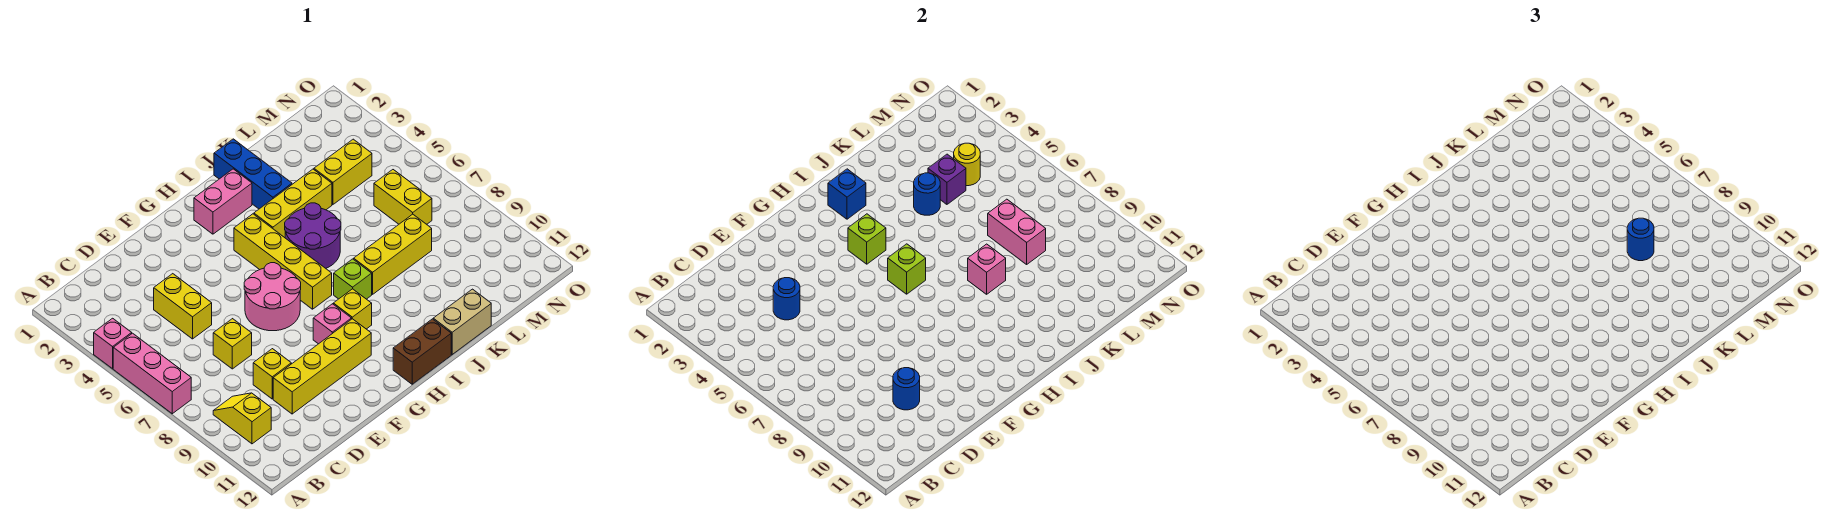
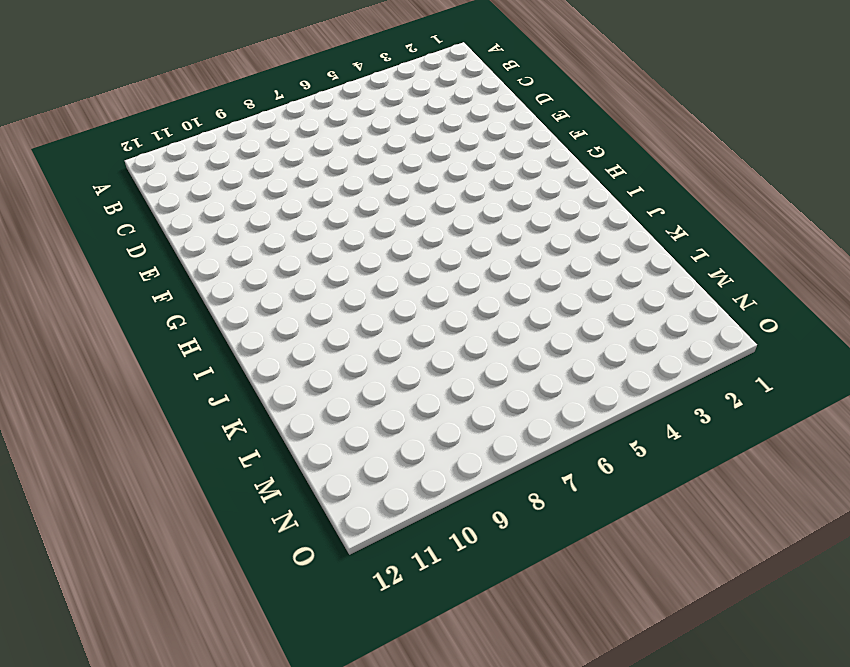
none -> pink brick A4 level 1
none -> pink brick A5:A7 level 1
none -> yellow slope B9:B10 level 1 top 10
none -> yellow brick D4:D5 level 1

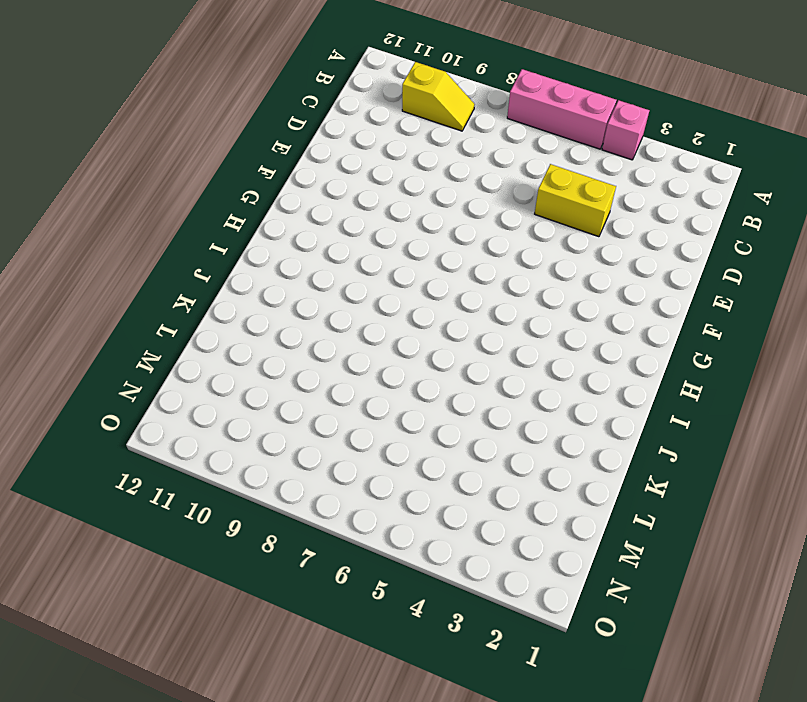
none -> yellow brick D7 level 1
none -> yellow brick D9 level 1
none -> yellow brick D10:G10 level 1
none -> pink round brick F6:G7 level 1

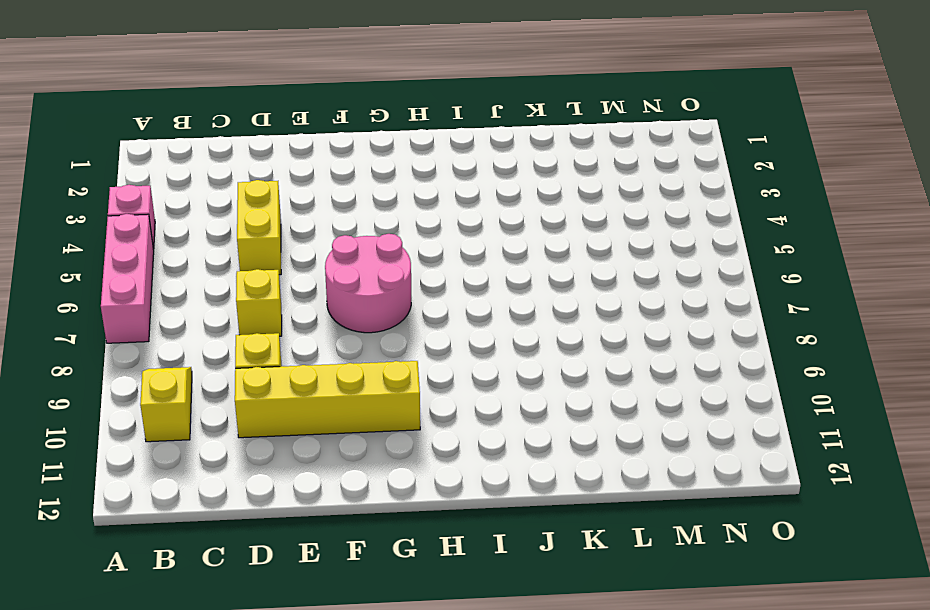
none -> pink brick G9 level 1
none -> pink brick H2:I2 level 1
none -> yellow brick H4:H7 level 1
none -> yellow brick H9 level 1

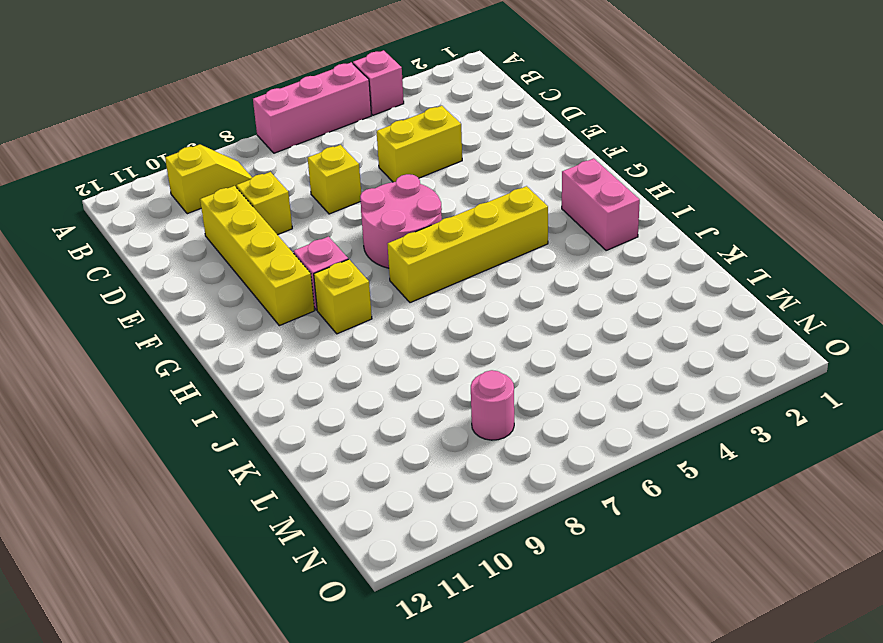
pink round brick M8 level 1 -> none
none -> brown brick H12:I12 level 1
none -> yellow brick I4:K4 level 1
none -> purple round brick I5:J6 level 1
none -> lime brick I8 level 1

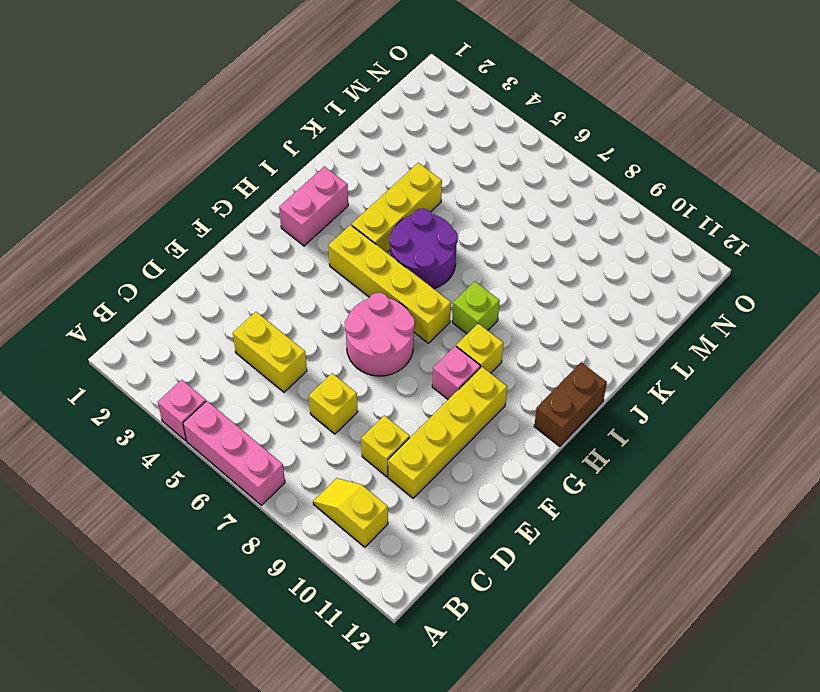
none -> blue brick J1:J3 level 1
none -> yellow brick J8:L8 level 1
none -> tan brick J12:K12 level 1
none -> yellow brick L4:M4 level 1

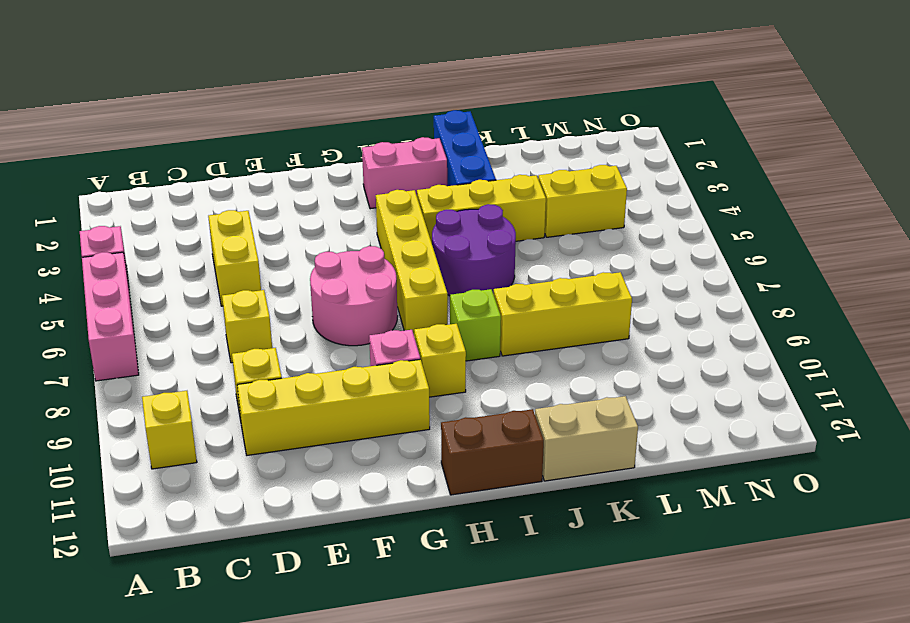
none -> yellow brick M6:M7 level 1
none -> blue round brick D4 level 2
none -> blue round brick D10 level 2
none -> lime brick H4 level 2

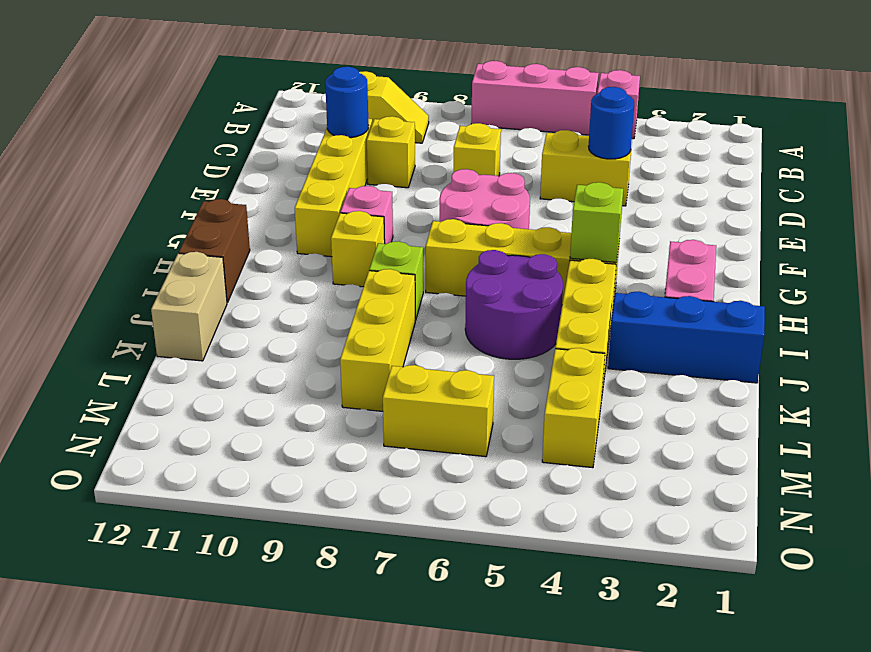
none -> lime brick H6 level 2
none -> blue brick I2 level 2
none -> pink brick J8 level 2
none -> blue round brick K4 level 2

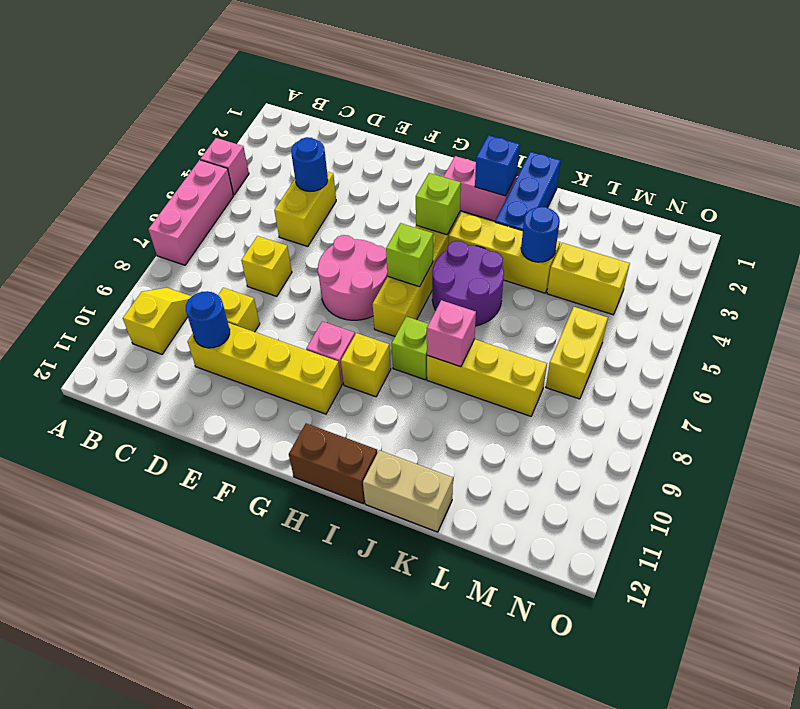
none -> purple brick L4 level 2
none -> pink brick L7:L8 level 2
none -> yellow round brick M4 level 2
none -> blue round brick L8 level 3

